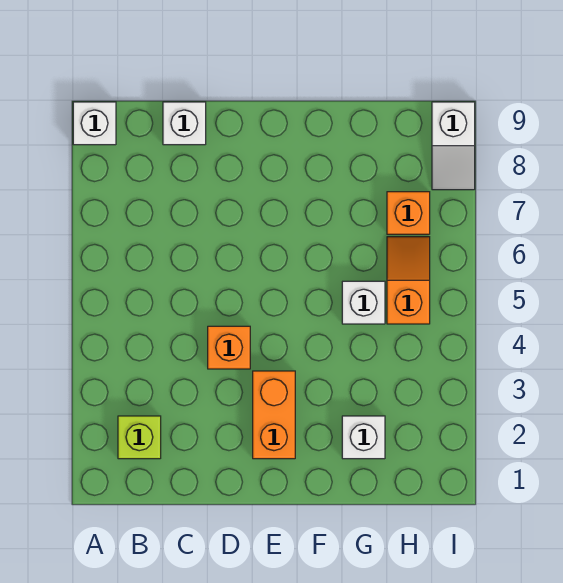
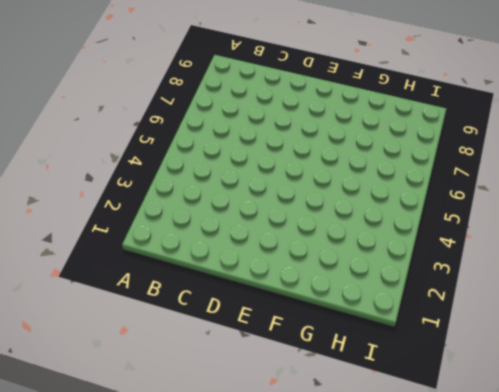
none -> white brick A9 level 1
none -> lime brick B2 level 1

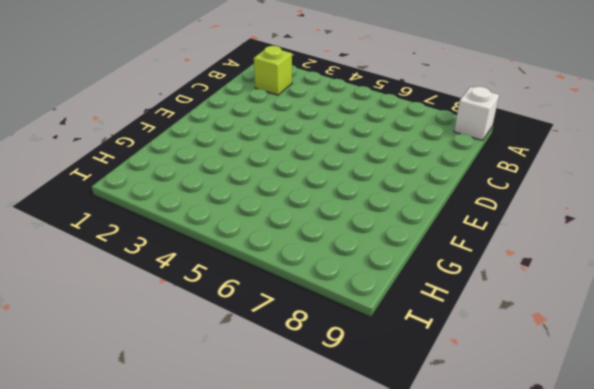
none -> white brick C9 level 1
none -> orange brick D4 level 1

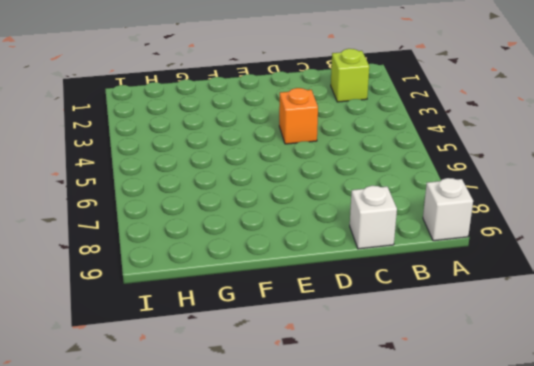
none -> orange brick E2:E3 level 1
none -> white brick G2 level 1

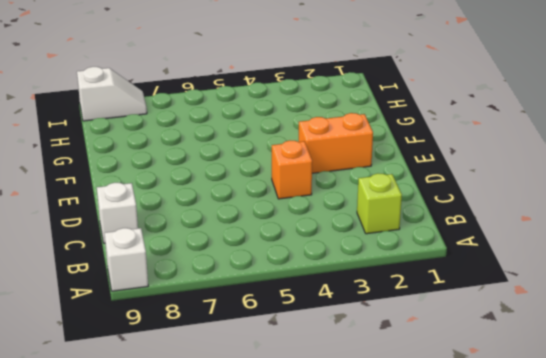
none -> white brick G2 level 1
none -> white brick G5 level 1

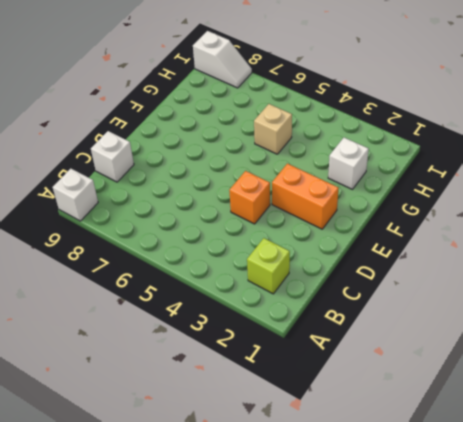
tan brick G5 level 1 -> white brick G5 level 1
none -> orange slope H5:H6 level 1 top 5
none -> orange brick H7 level 1

